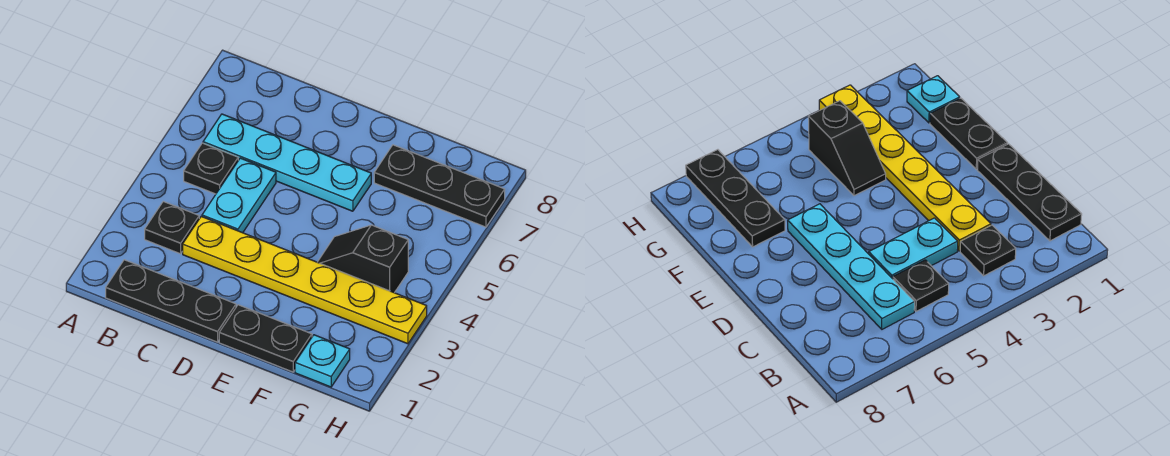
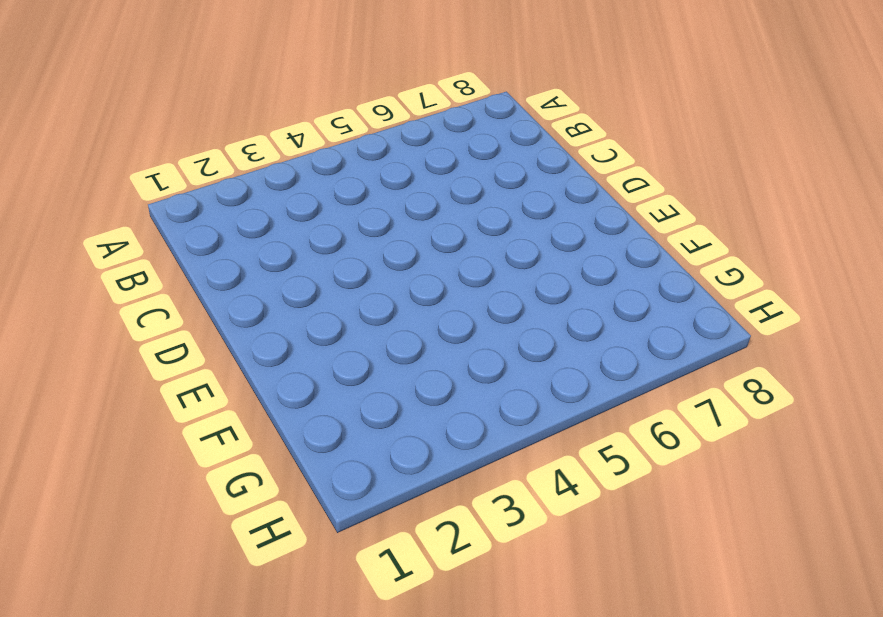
none -> black plate B1:D1 level 1
none -> black plate B3 level 1

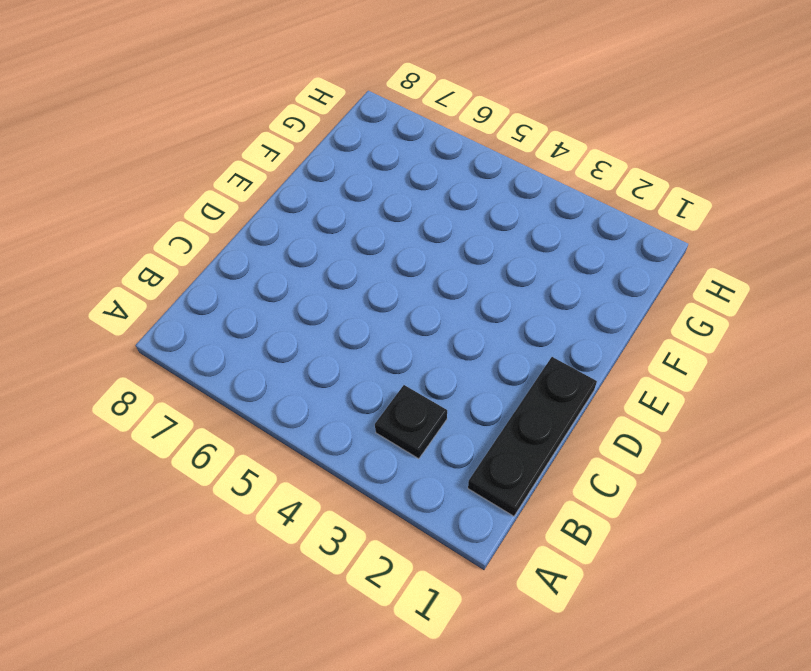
none -> black plate B5 level 1
none -> cyan plate B6:E6 level 1

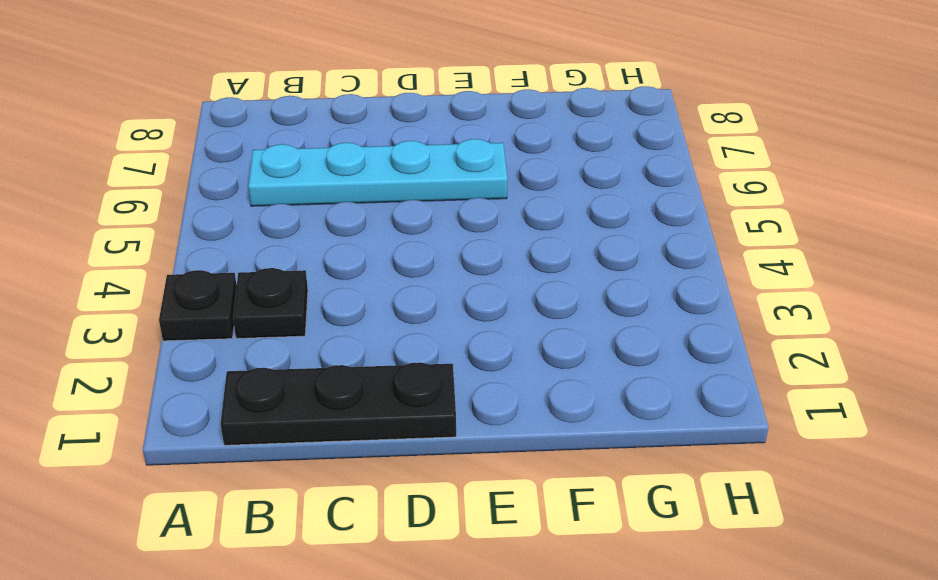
black plate A3 level 1 -> black plate B5 level 1
none -> yellow plate C3:H3 level 1
none -> cyan plate C4:C5 level 1

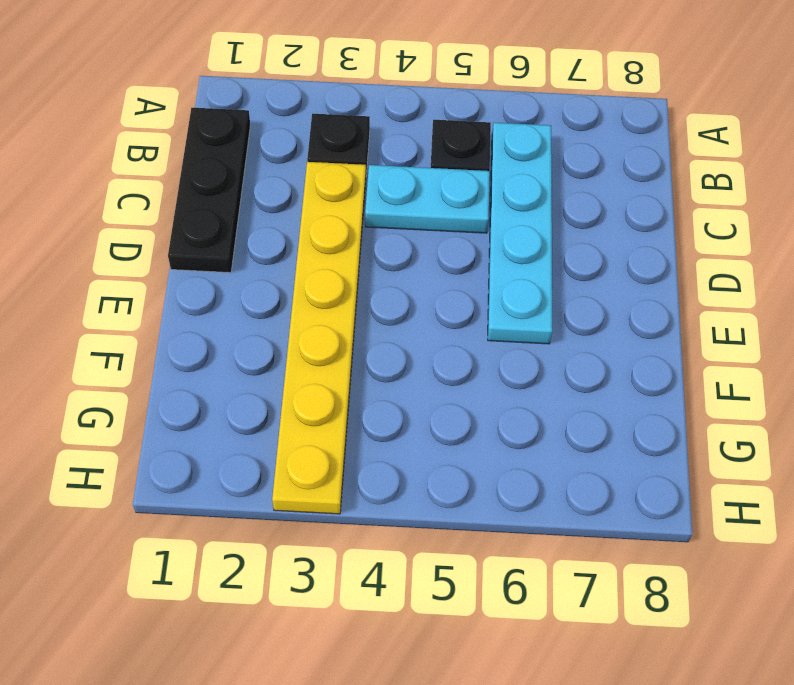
none -> black plate E1:F1 level 1
none -> black slope F4:G4 level 1 top G

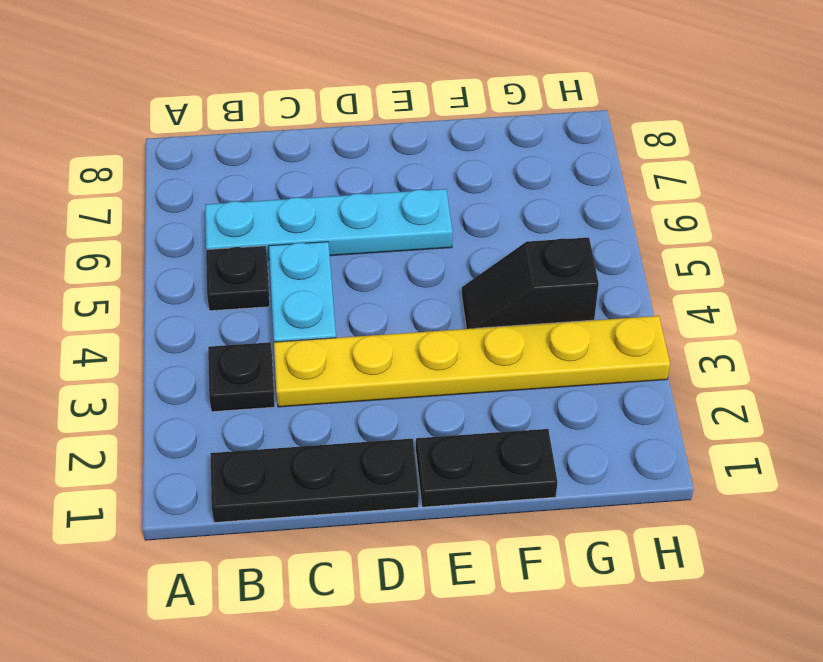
none -> black plate F7:H7 level 1
none -> cyan plate G1 level 1

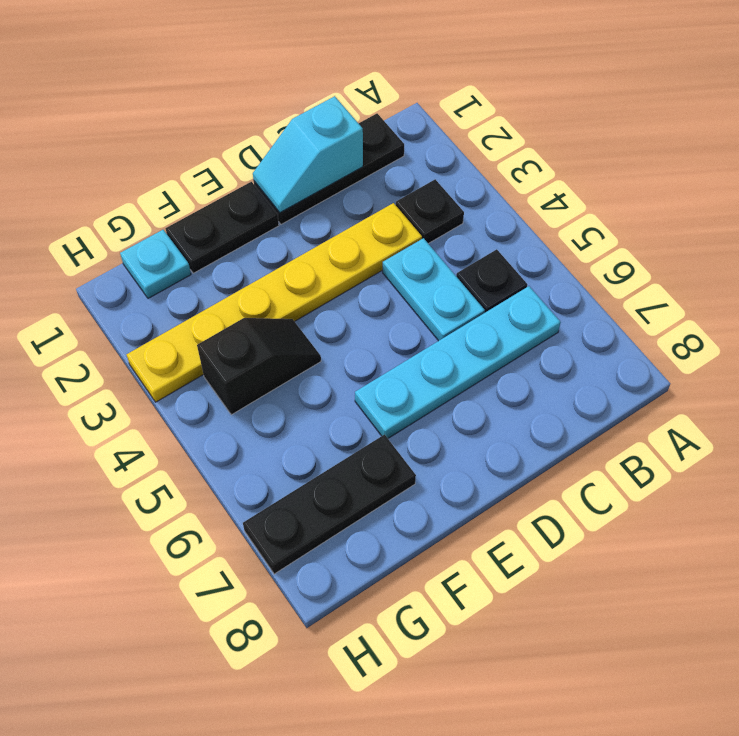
cyan slope C1:D1 level 2 top C -> none

